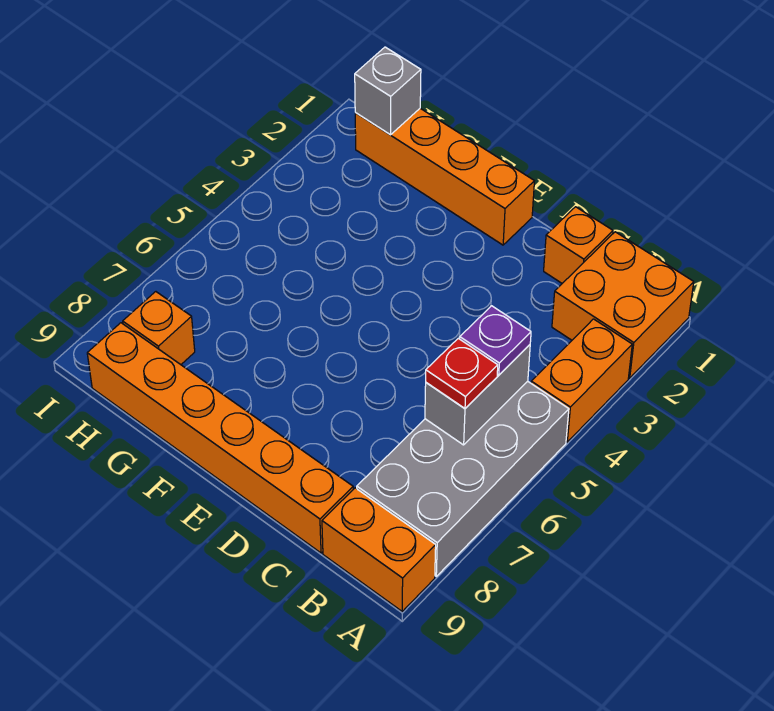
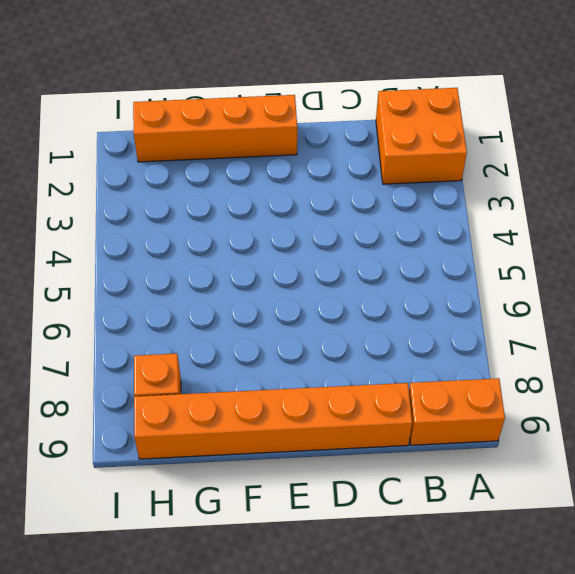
none -> orange brick A3:A4 level 1
none -> grey brick A5:B8 level 1
none -> orange brick C1 level 1

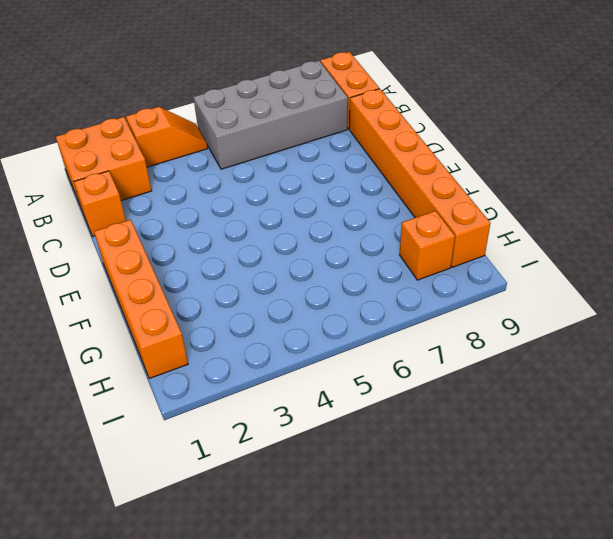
orange slope A3:A4 level 1 top 3 -> orange brick A3:A4 level 1
none -> grey brick B5:B6 level 2
none -> grey brick H1 level 2
none -> purple plate B5 level 3

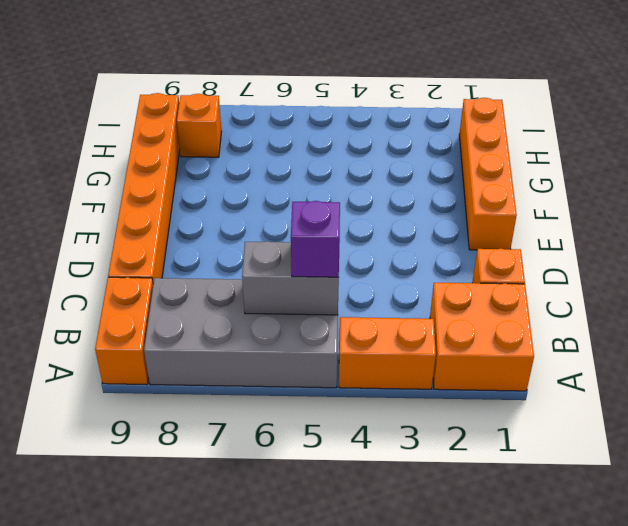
purple brick B5 level 3 -> purple plate B5 level 3
none -> grey brick H1 level 2
none -> red plate B6 level 3

